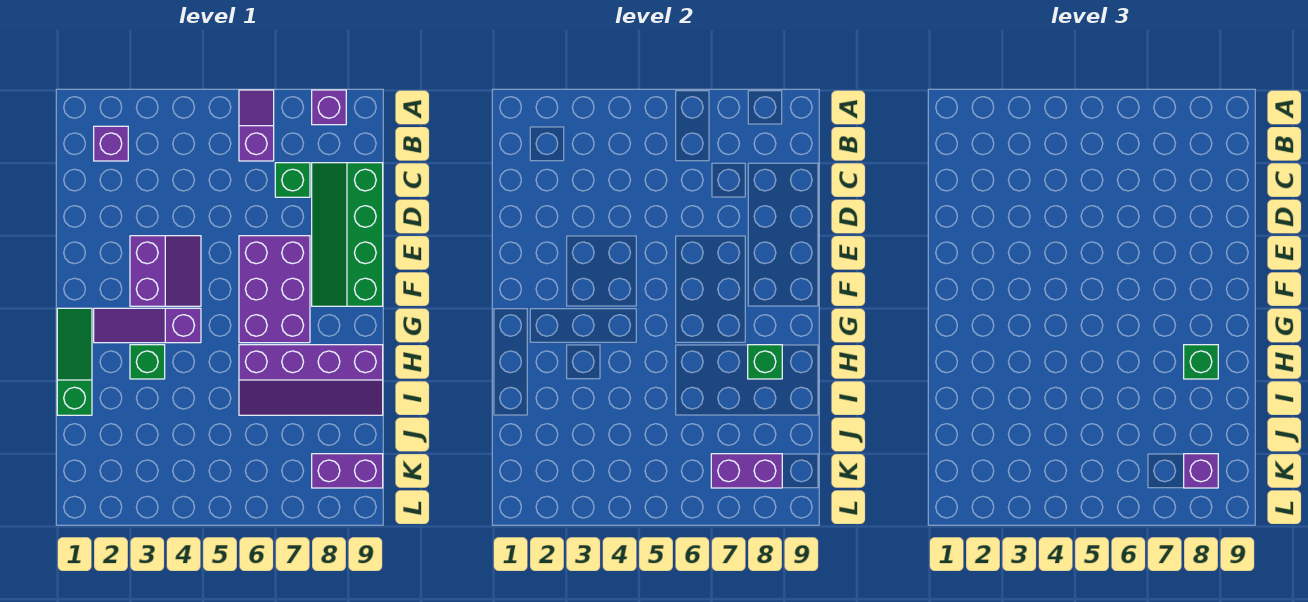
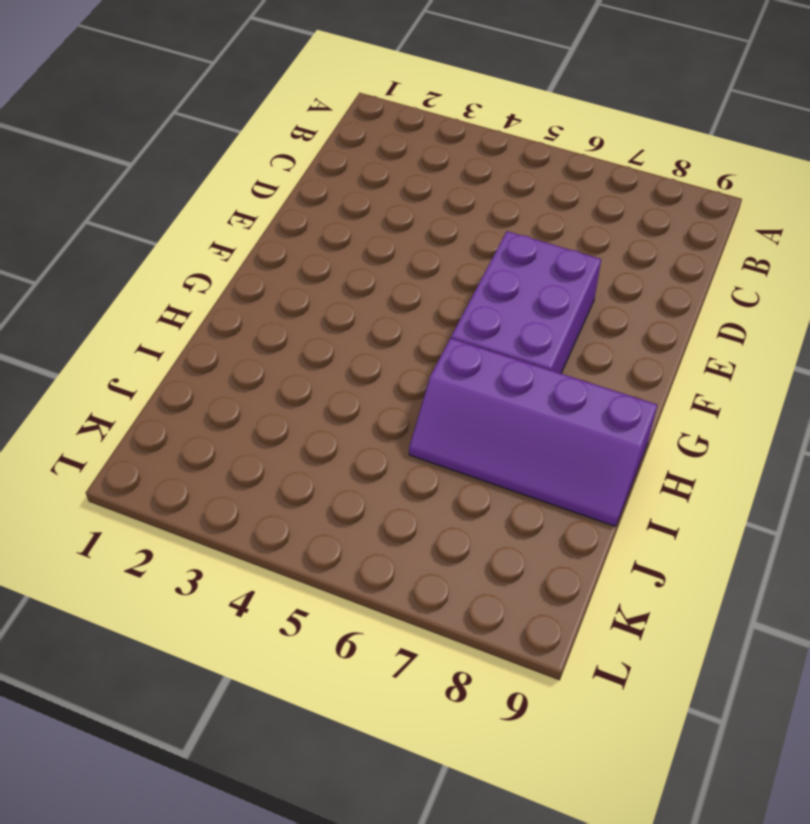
none -> purple slope A6:B6 level 1 top B
none -> purple brick A8 level 1
none -> purple brick B2 level 1

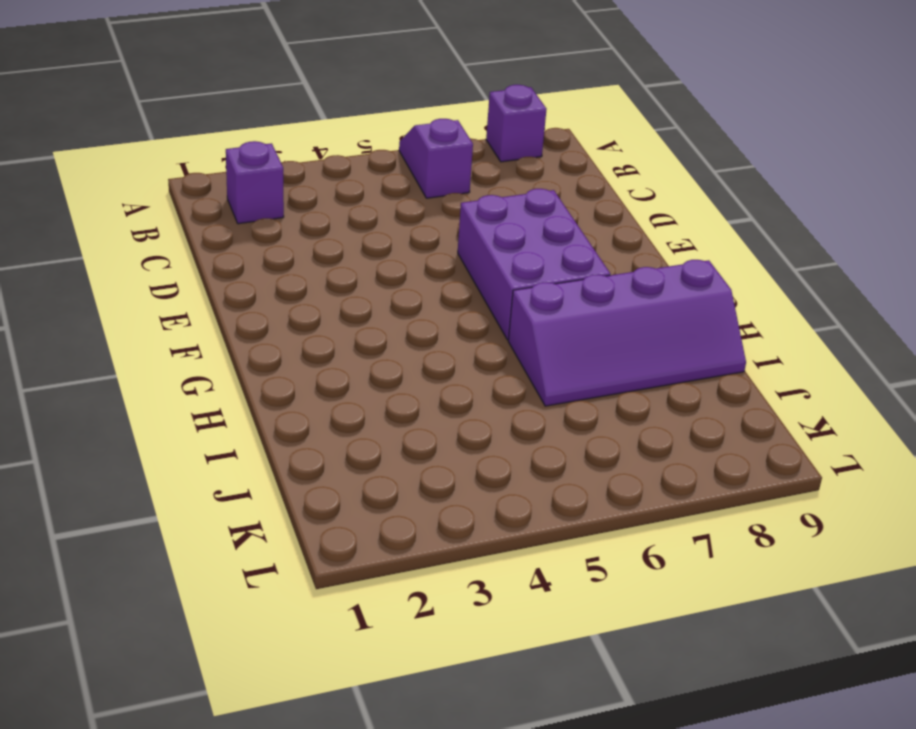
none -> green brick C7 level 1
none -> green slope C8:F9 level 1 top 9
none -> purple slope E3:F4 level 1 top 3

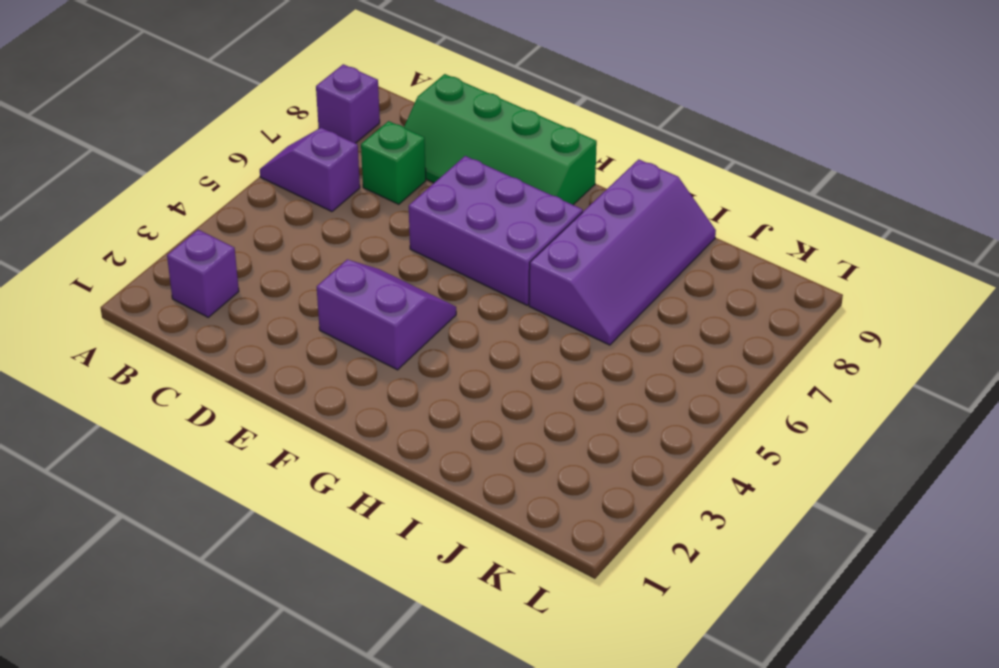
none -> green slope G1:I1 level 1 top I
none -> purple slope G2:G4 level 1 top 4
none -> green brick H3 level 1

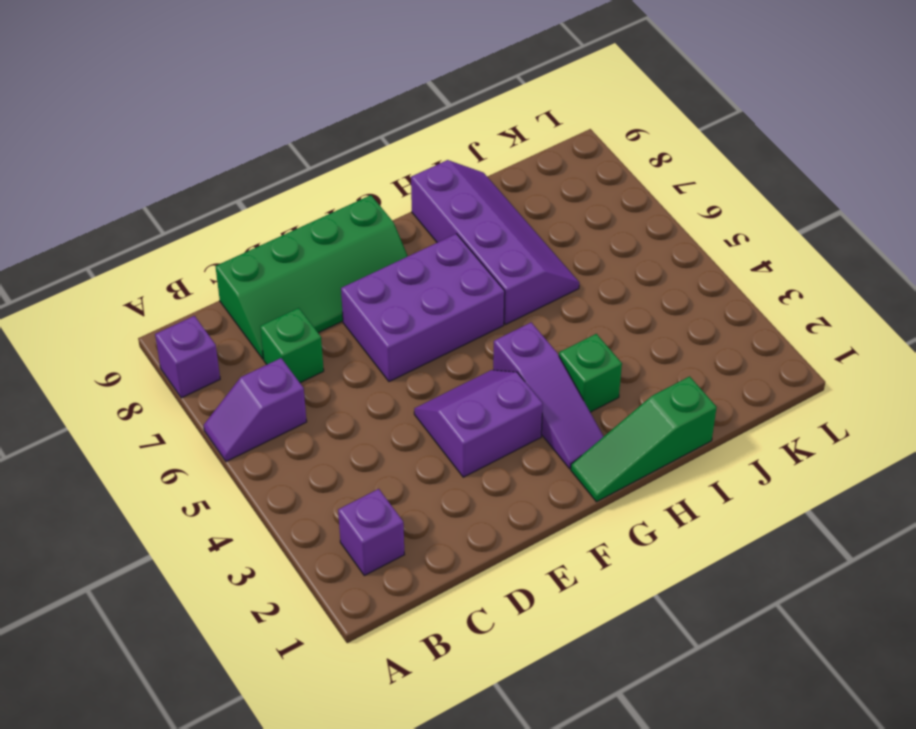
none -> purple brick K8:K9 level 1
none -> green brick H8 level 2
none -> purple brick K7:K8 level 2

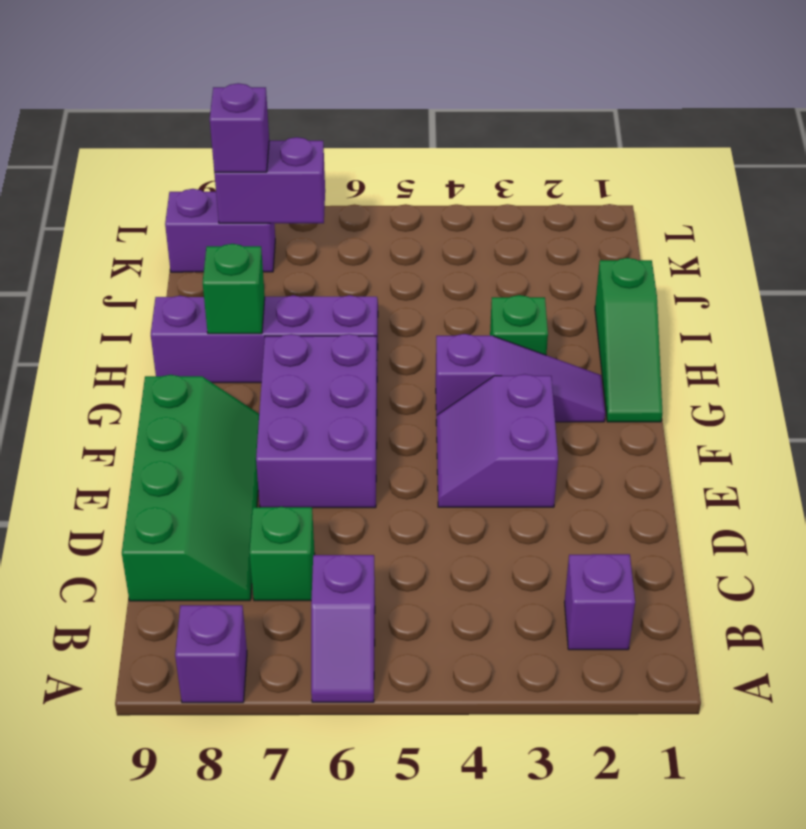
none -> green brick H8 level 3

